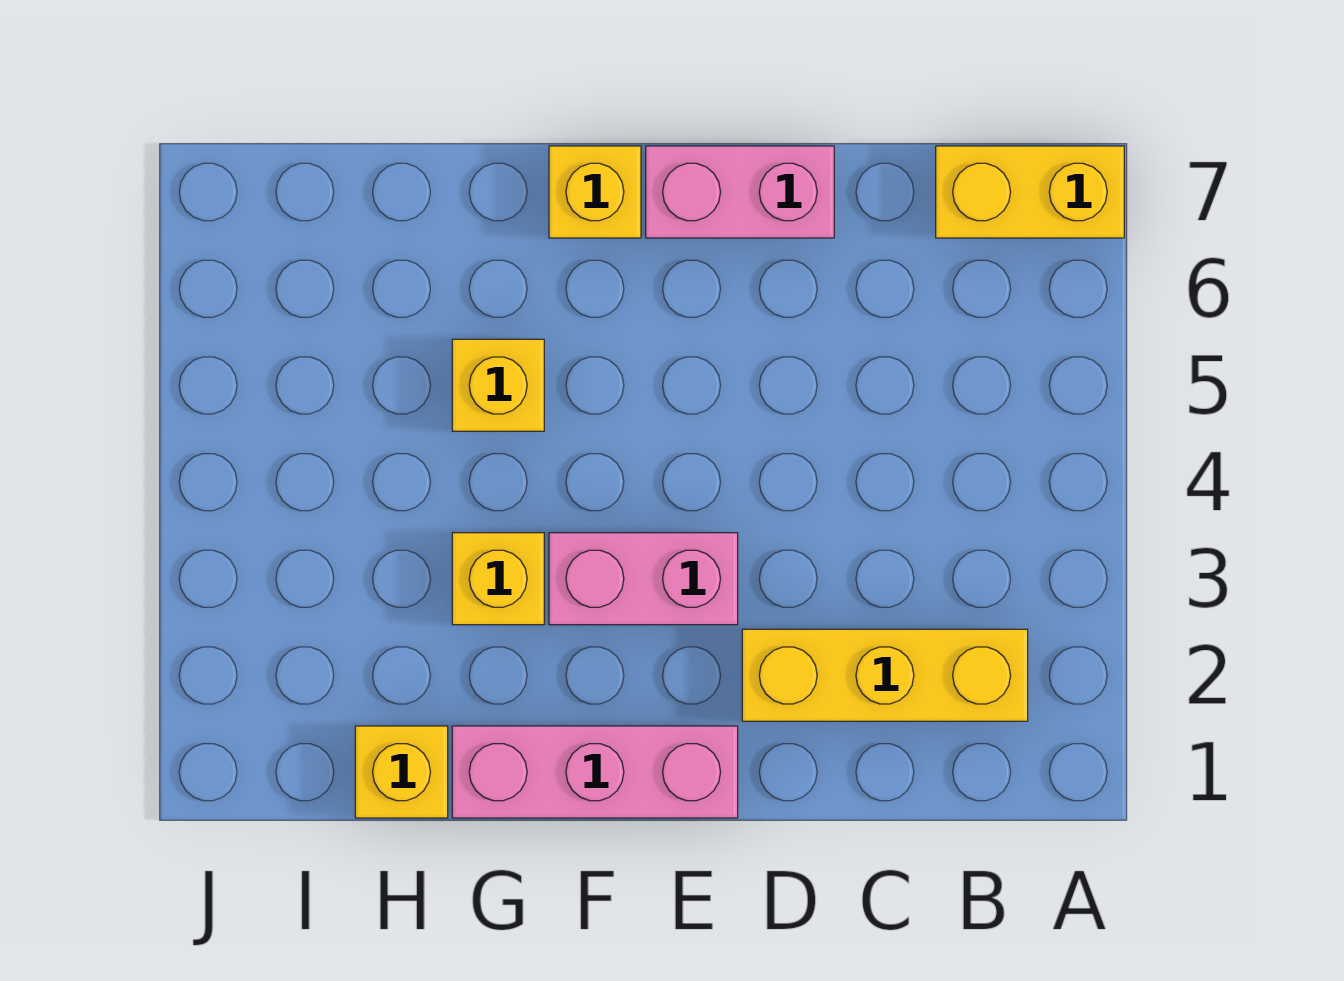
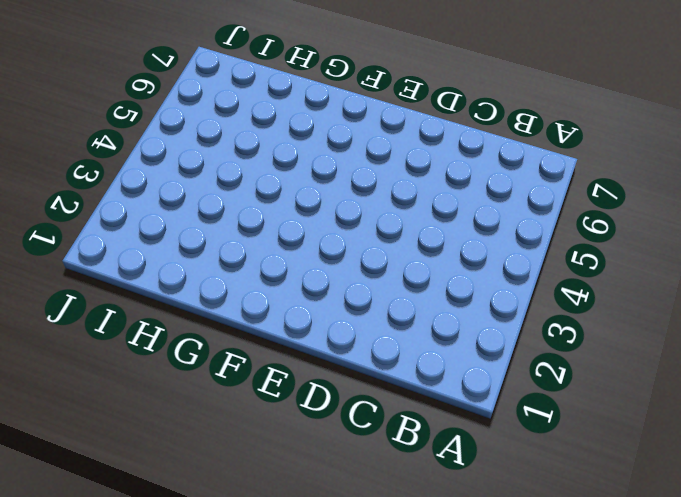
none -> yellow brick A7:B7 level 1
none -> yellow brick B2:D2 level 1

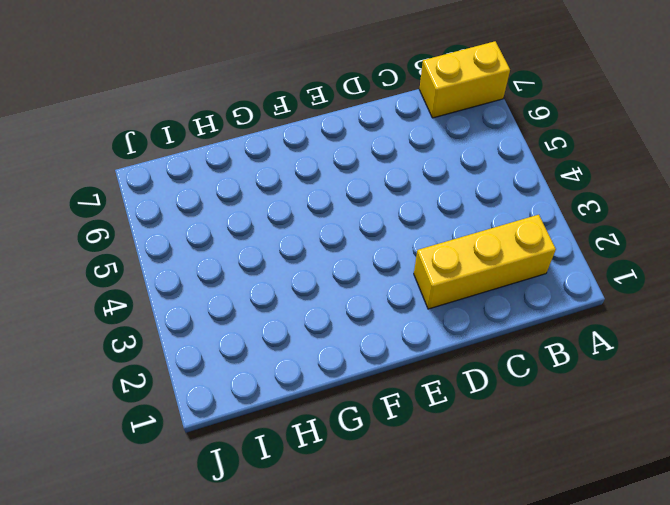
none -> pink brick D7:E7 level 1
none -> pink brick E1:G1 level 1

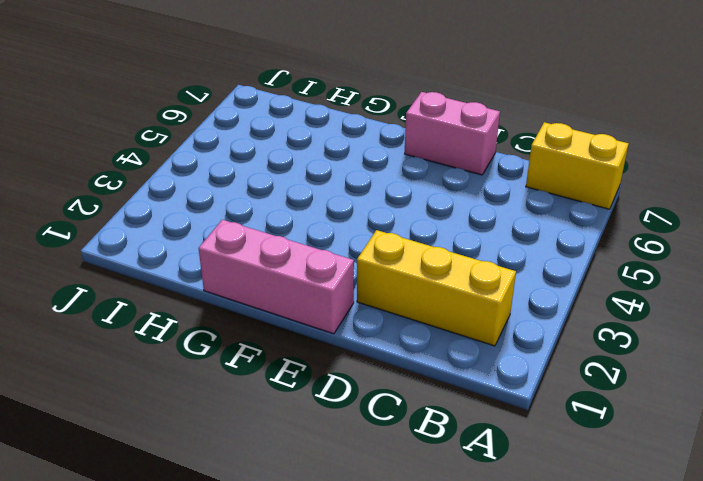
none -> pink brick E3:F3 level 1
none -> yellow brick F7 level 1

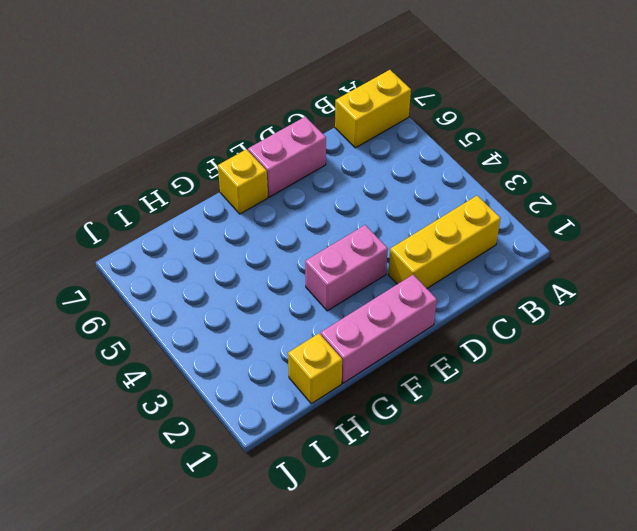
none -> yellow brick G3 level 1
none -> yellow brick G5 level 1

